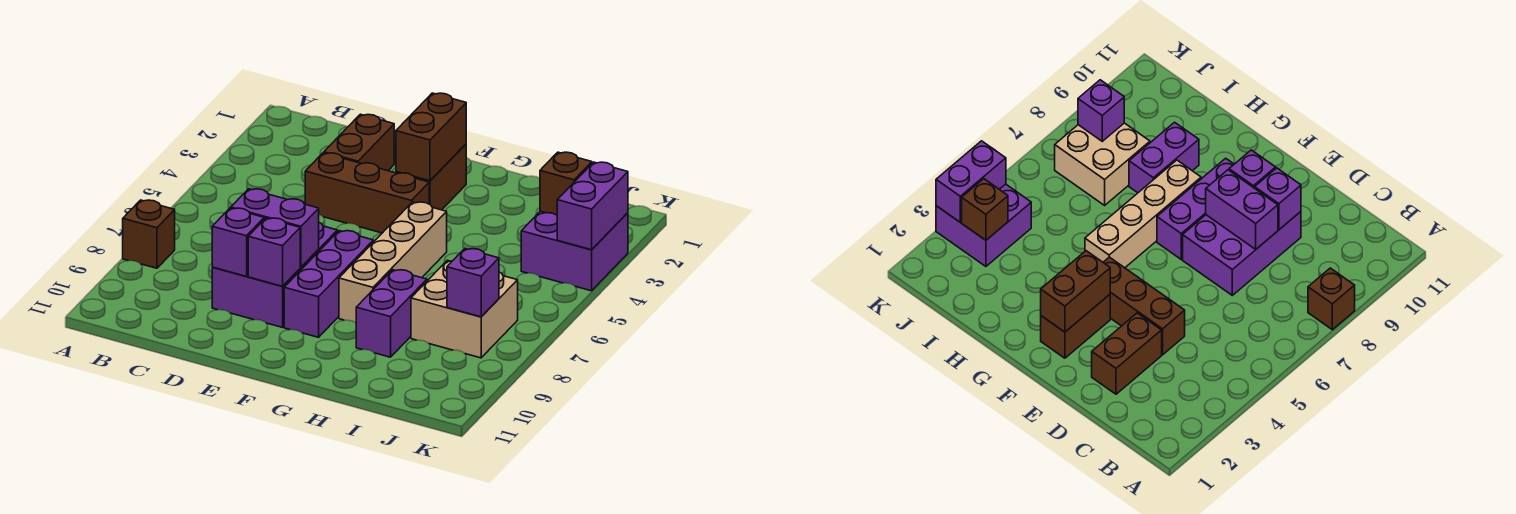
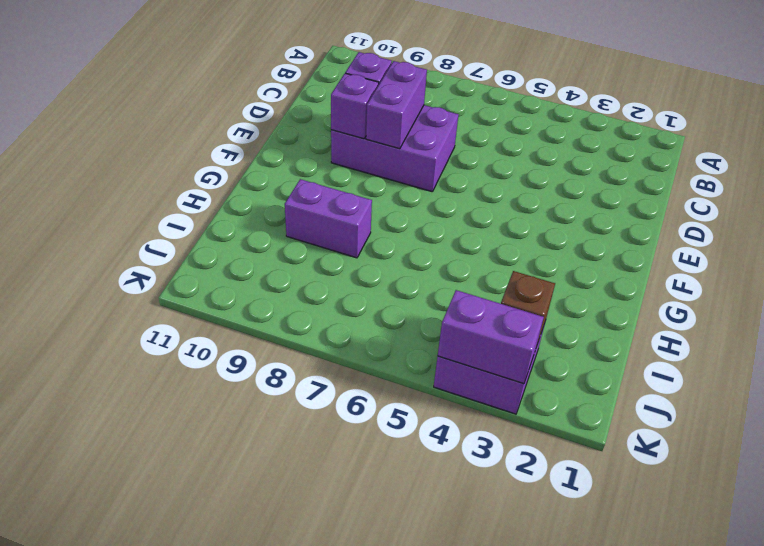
none -> brown brick A8 level 1
none -> brown brick D2:D3 level 1
none -> brown brick D4:F4 level 1

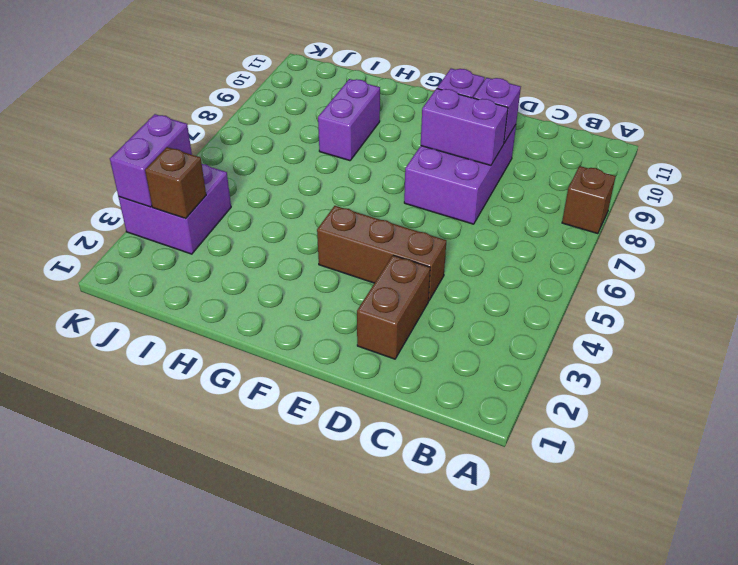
none -> brown brick F2:F3 level 1
none -> purple brick F7:F9 level 1
none -> tan brick G5:G8 level 1

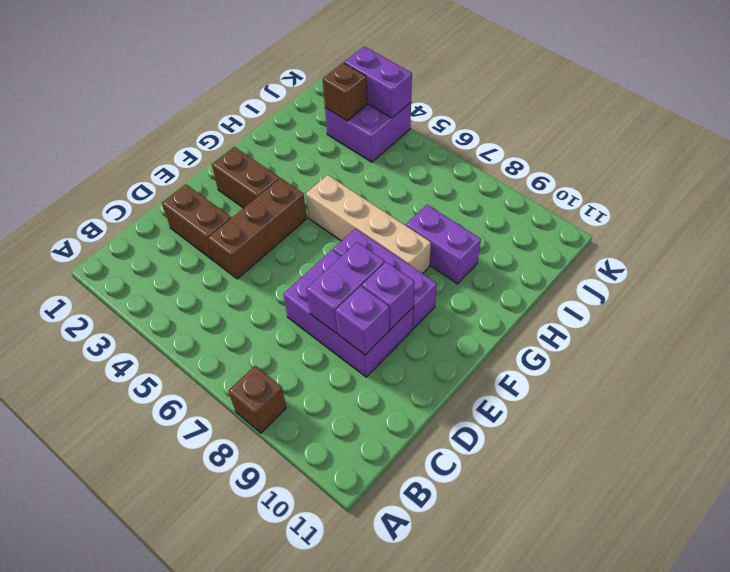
none -> tan brick I7:J8 level 1
none -> brown brick F2:F3 level 2
none -> purple brick J8 level 2

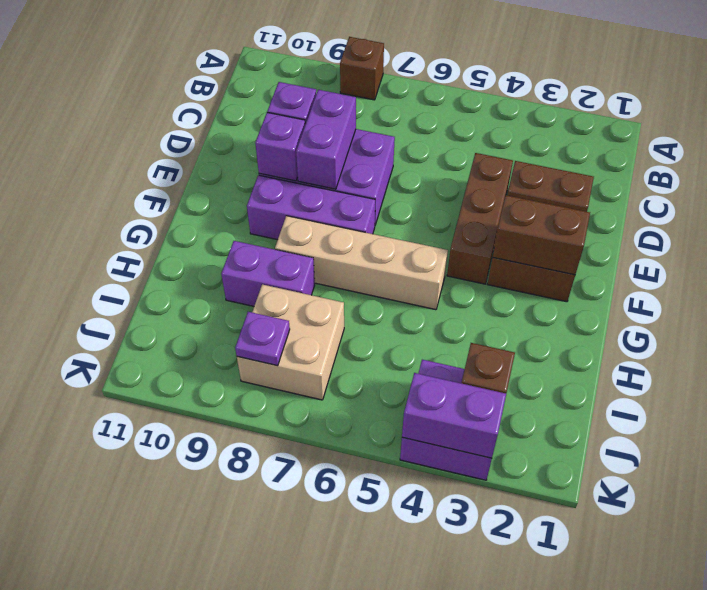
purple plate J8 level 2 -> purple brick J8 level 2

